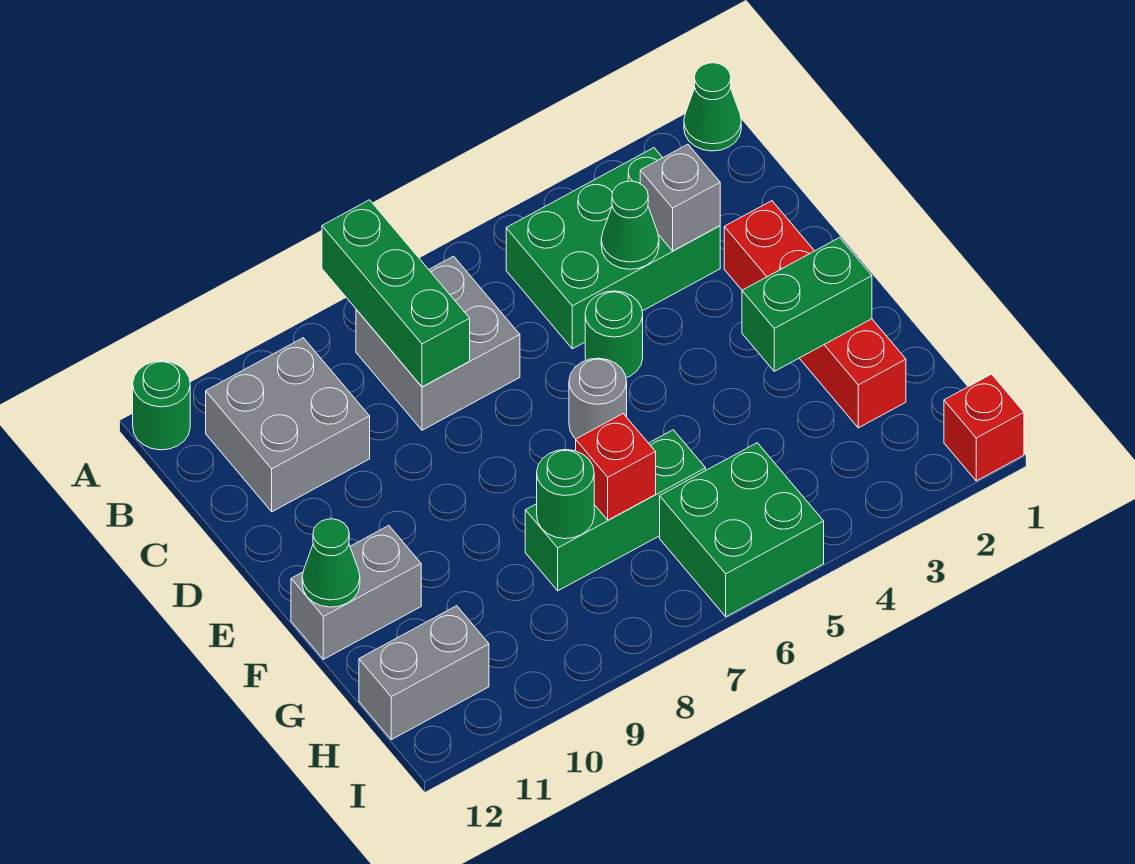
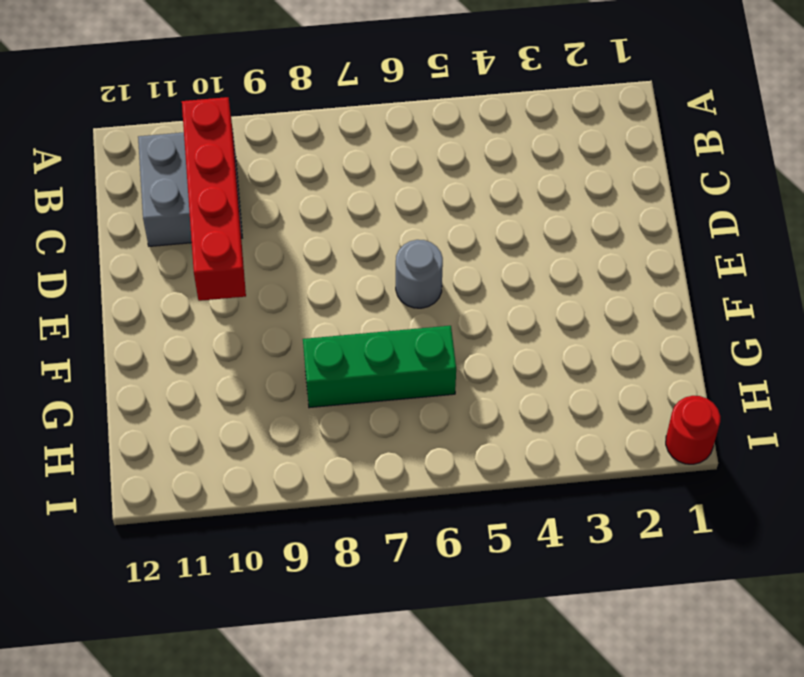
red brick B10:E10 level 2 -> red brick D2:G2 level 1
red round brick I1 level 1 -> red brick I1 level 1
none -> green cone A1 level 1
none -> green round brick A12 level 1
none -> green brick B3:C5 level 1

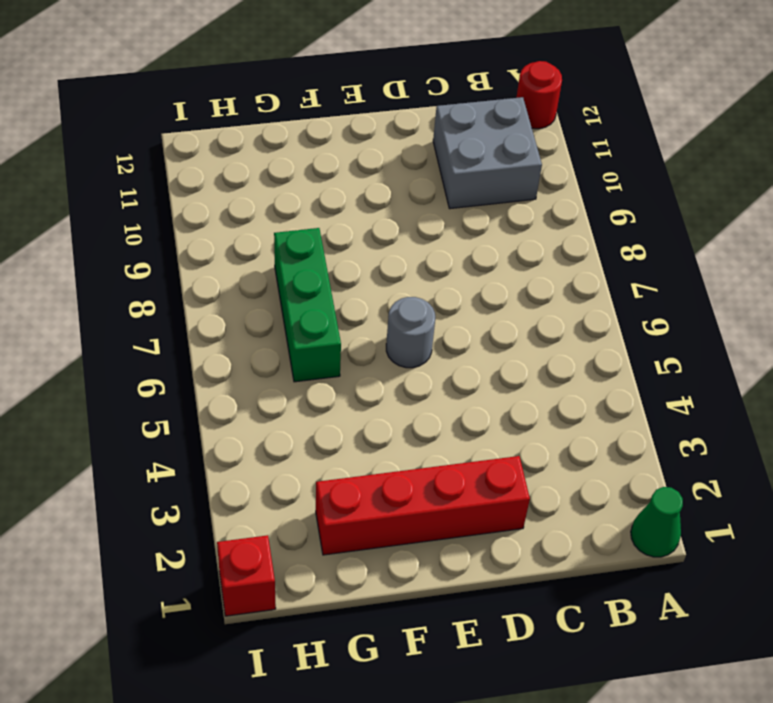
red round brick A12 level 1 -> green round brick A12 level 1
none -> green brick B3:C5 level 1
none -> grey brick B7:C8 level 1
none -> green round brick D5 level 1

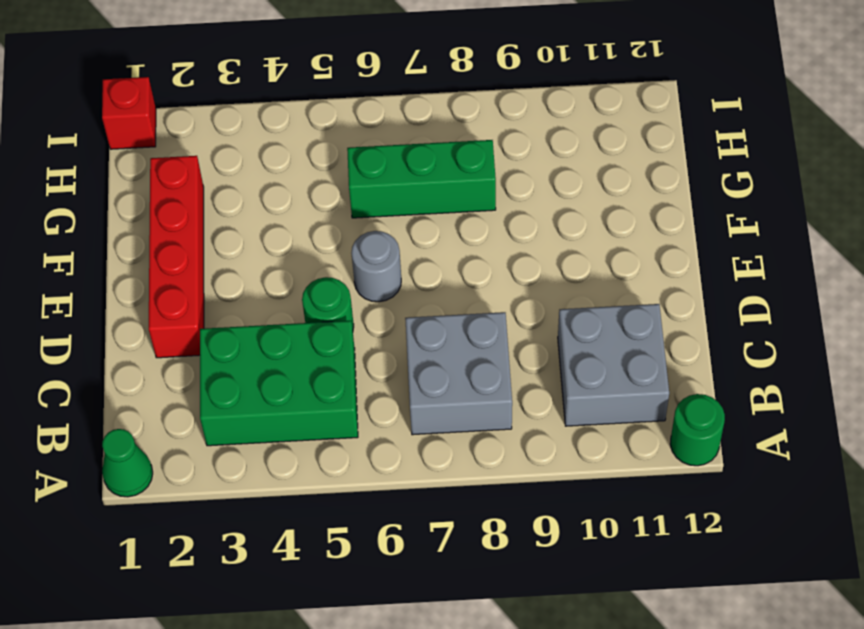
none -> grey brick F11:F12 level 1
none -> green brick H5:I6 level 1
none -> grey brick H11:H12 level 1

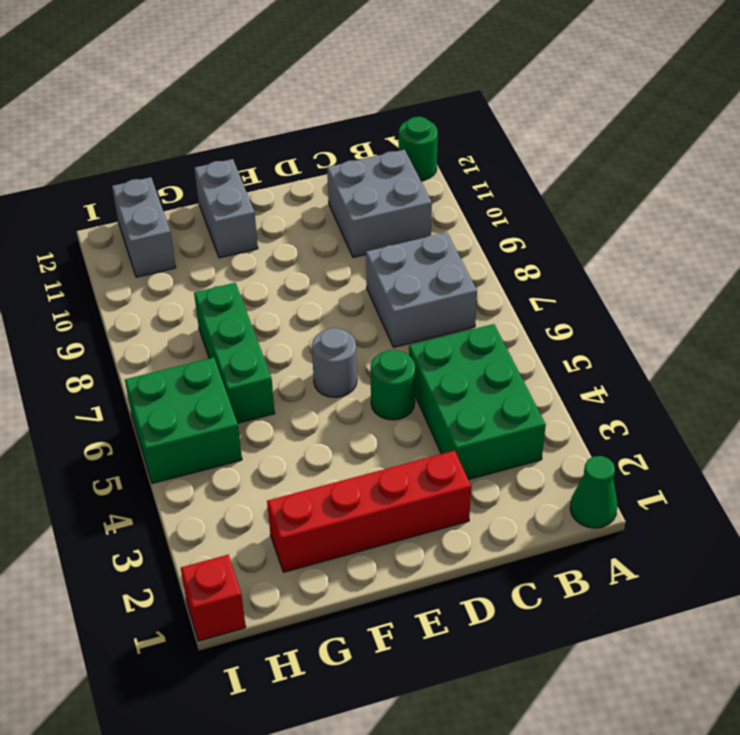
none -> green brick A8:C8 level 2
none -> grey brick C3 level 2
none -> green cone C4 level 2

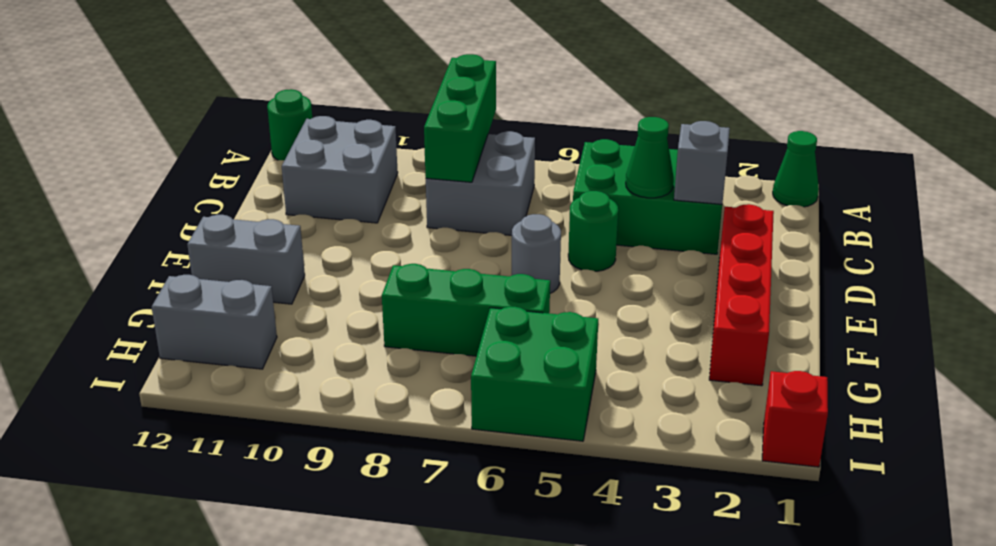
none -> green brick F2:F3 level 2
none -> green cone F12 level 2
none -> red brick G7 level 2

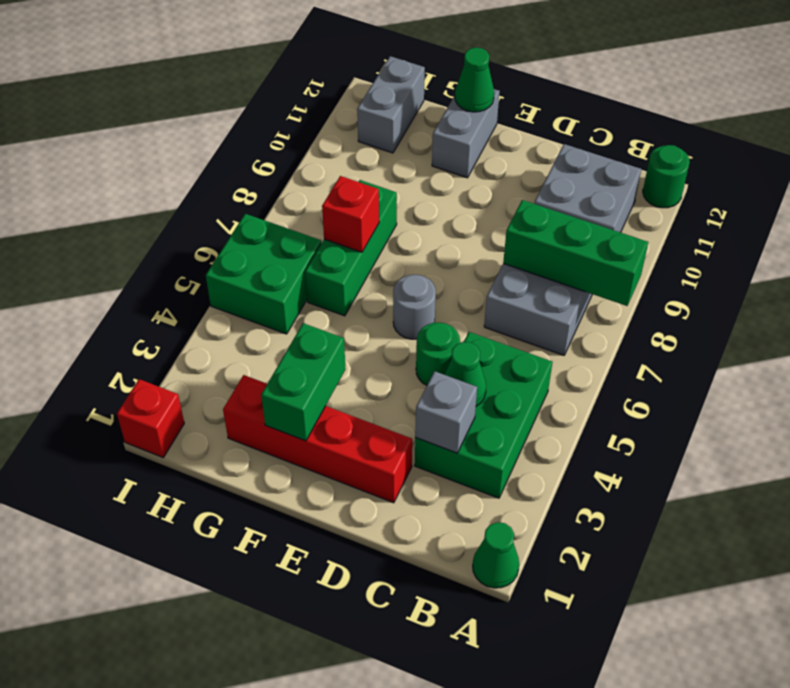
none -> green round brick G8 level 2

